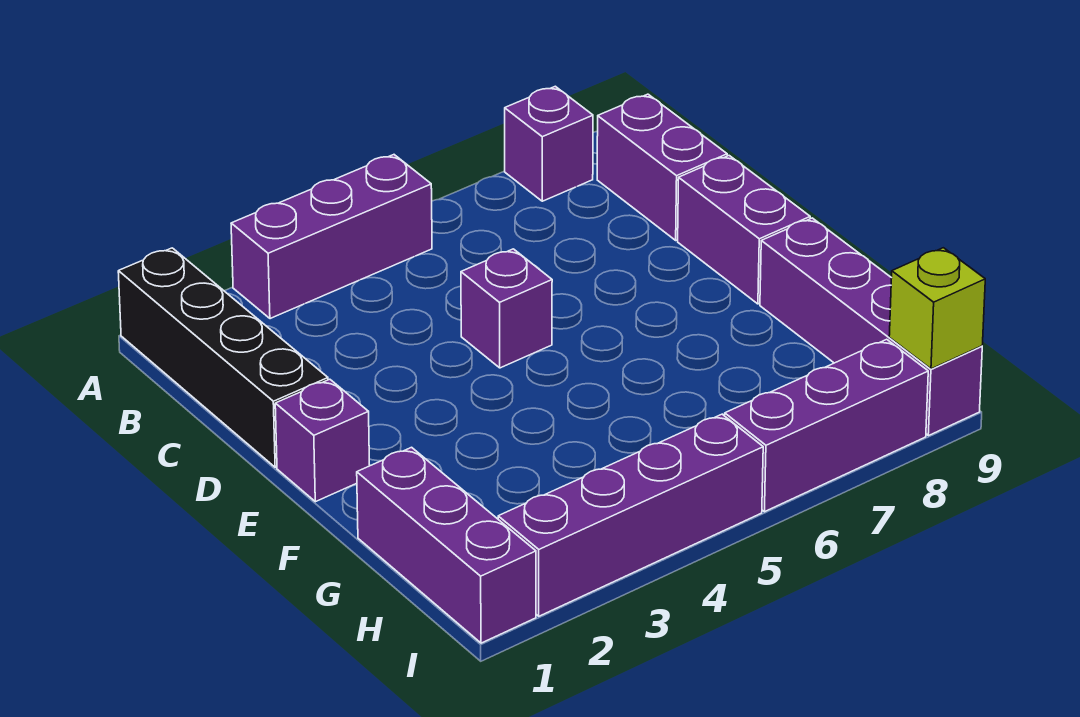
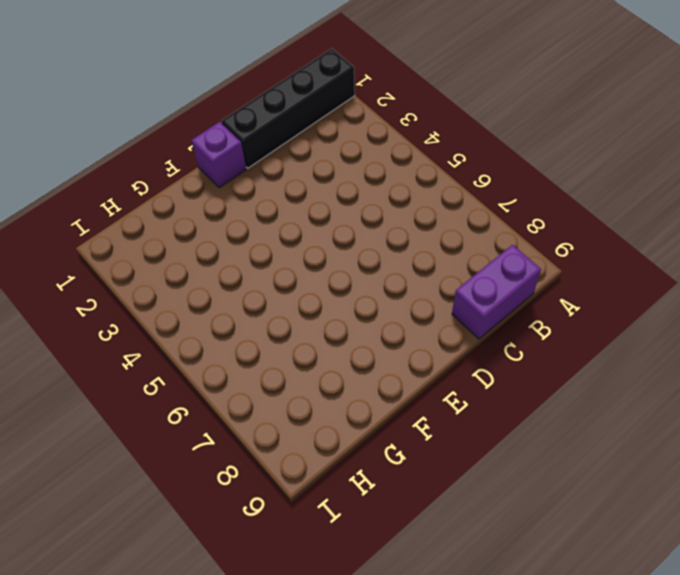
none -> purple brick A3:A5 level 1
none -> purple brick A8 level 1
none -> purple brick D5 level 1

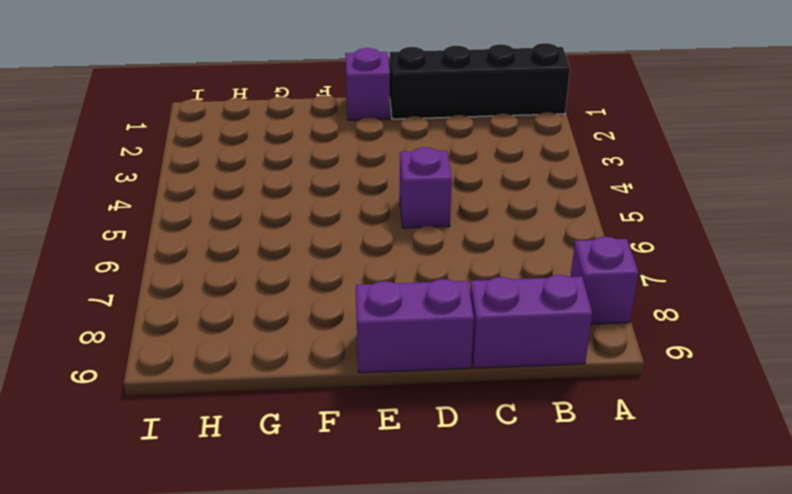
none -> purple brick A3:A5 level 1
none -> purple brick F9:I9 level 1
none -> purple brick G1:I1 level 1

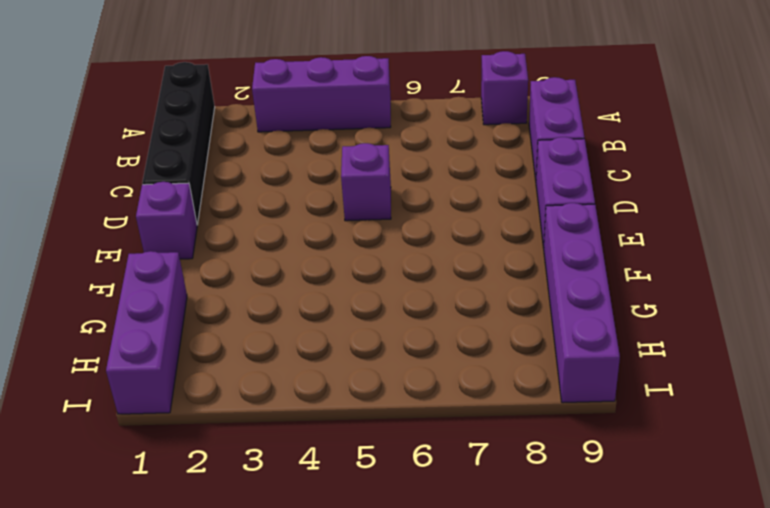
none -> purple brick I2:I5 level 1
none -> purple brick I6:I8 level 1
none -> lime brick I9 level 2

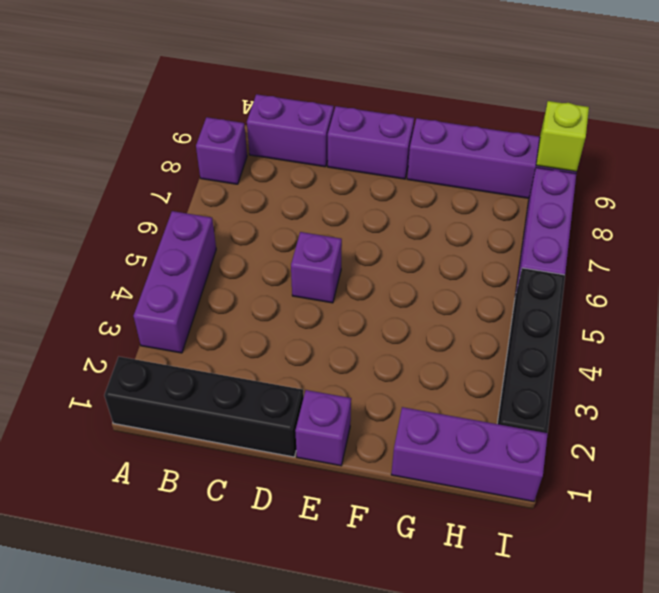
black brick I2:I5 level 1 -> purple brick I2:I5 level 1

